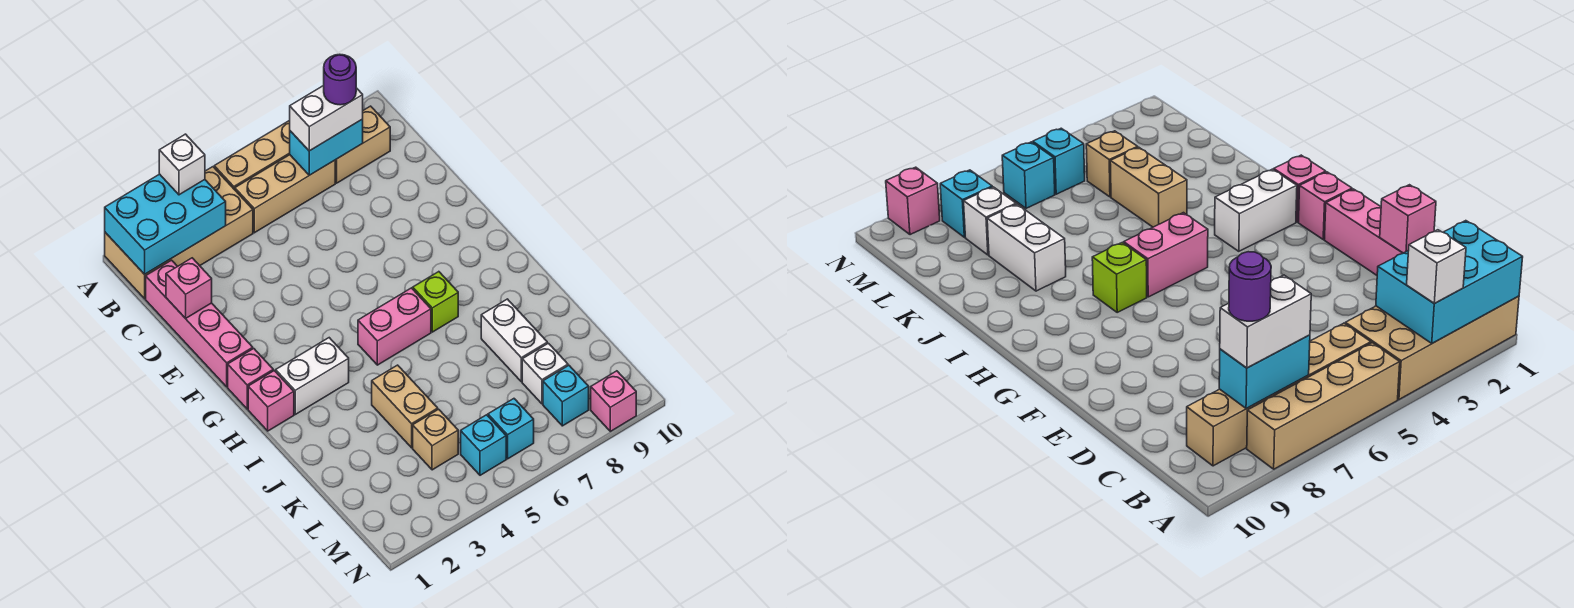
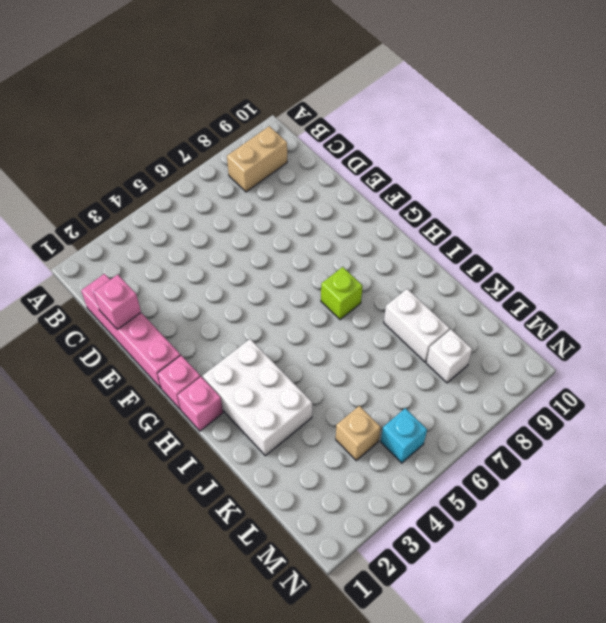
white brick H2:J3 level 1 -> white brick H2:H3 level 1
none -> tan brick A1:B4 level 1
none -> tan brick A5:A8 level 1
none -> tan brick B5:B7 level 1

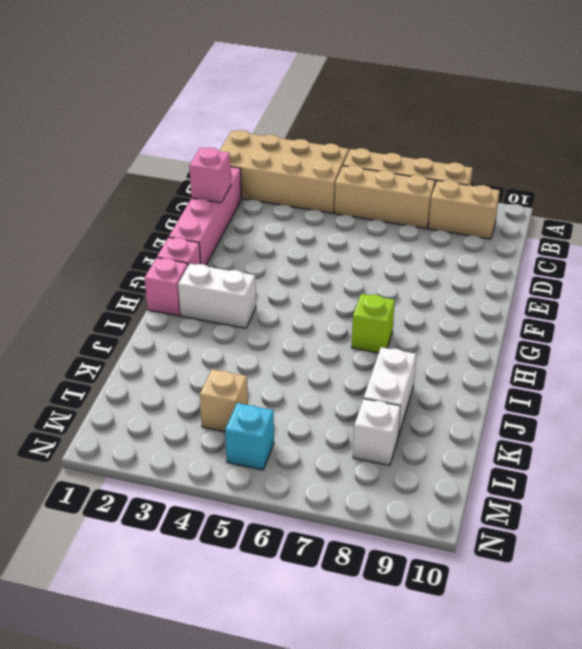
none -> pink brick H5:H6 level 1
none -> tan brick J4:K4 level 1
none -> cyan brick M6 level 1

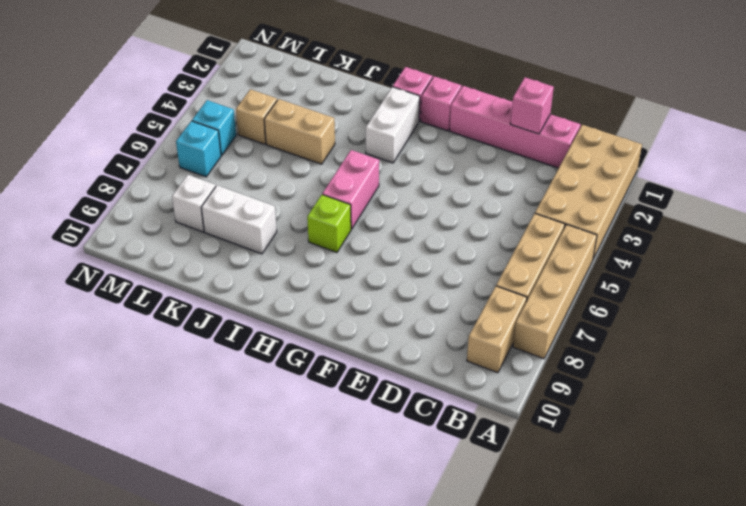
none -> cyan brick M8 level 1
none -> pink brick N9 level 1
none -> cyan brick A1:B3 level 2

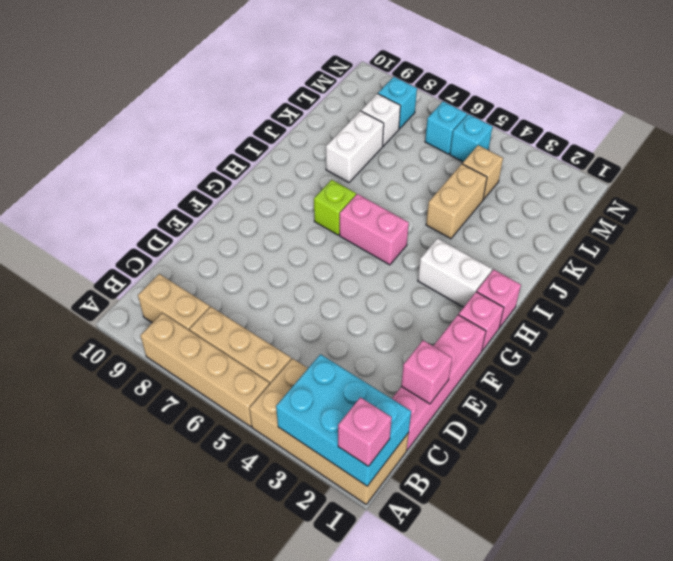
pink brick A1 level 3 -> pink brick N9 level 1
none -> cyan brick B7:B8 level 2
none -> white brick A3 level 3
none -> white brick B7:B8 level 3

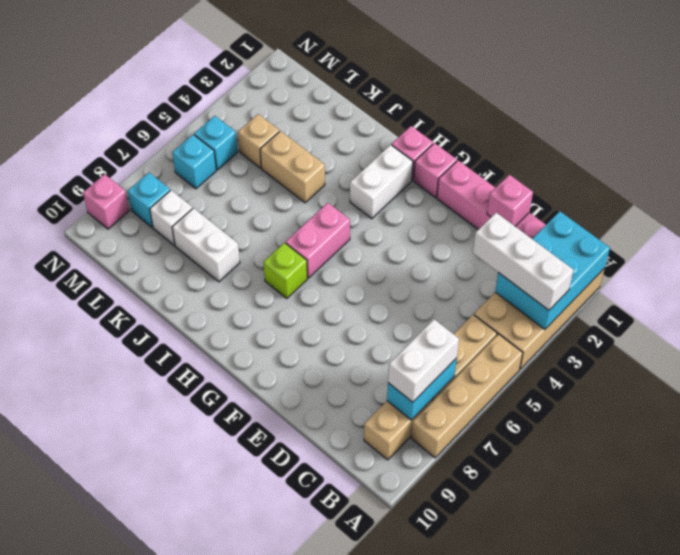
white brick A3:C3 level 3 -> white brick A3 level 3
none -> purple round brick B8 level 4

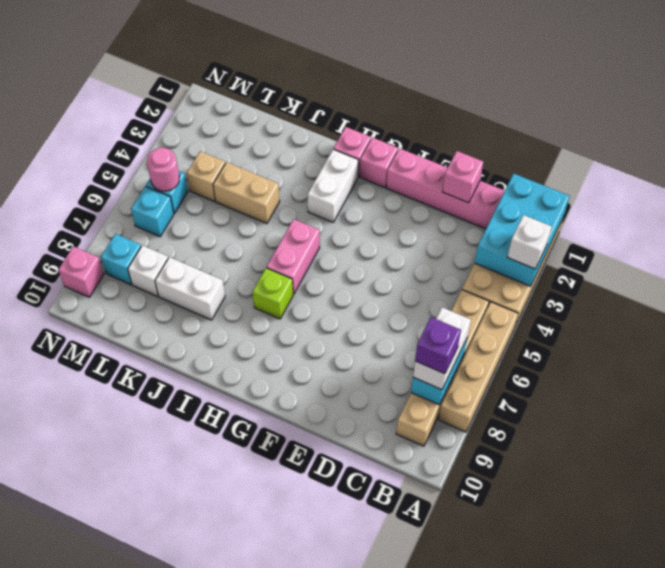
purple brick B8 level 4 -> purple round brick B8 level 4
pink round brick M5 level 2 -> none

